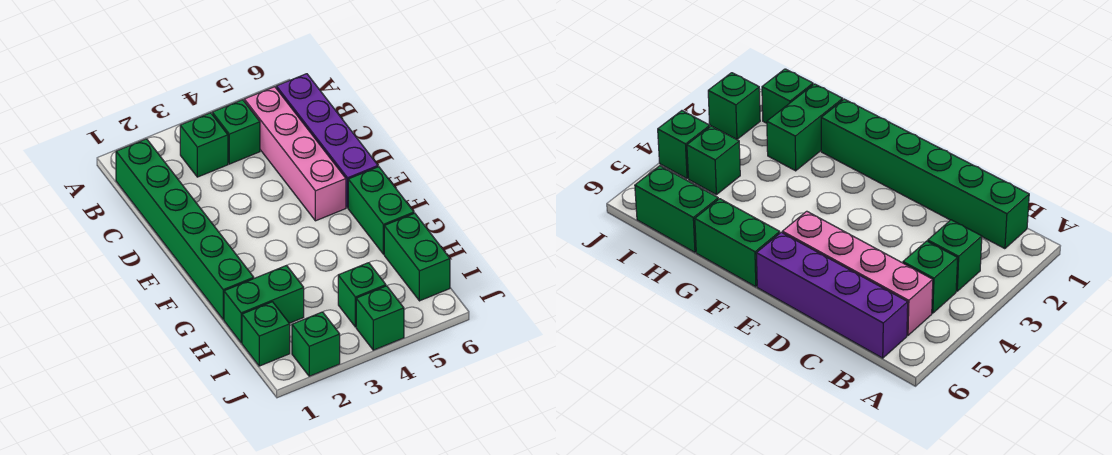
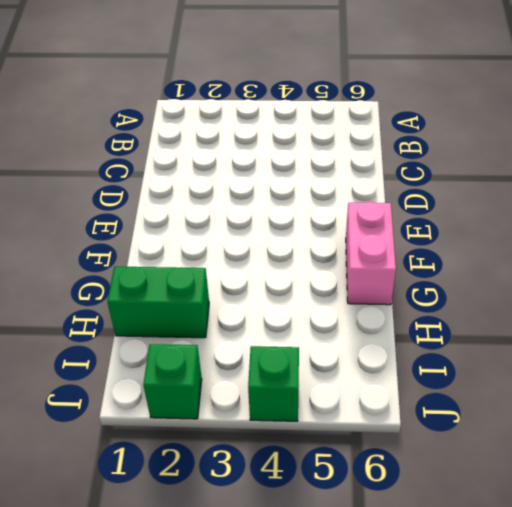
pink brick F6:G6 level 1 -> green brick F6:G6 level 1
none -> green brick B1:G1 level 1
none -> green brick B3 level 1
none -> green brick B4 level 1

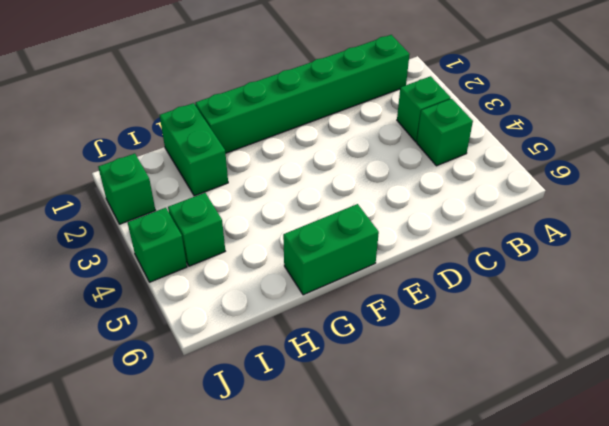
none -> pink brick B5:E5 level 1
none -> purple brick B6:E6 level 1
none -> green brick H6:I6 level 1

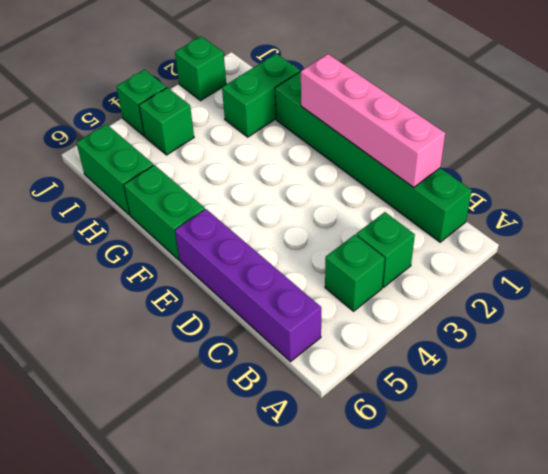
pink brick C1:F1 level 2 -> pink brick B5:E5 level 1
none -> green brick I1 level 1

